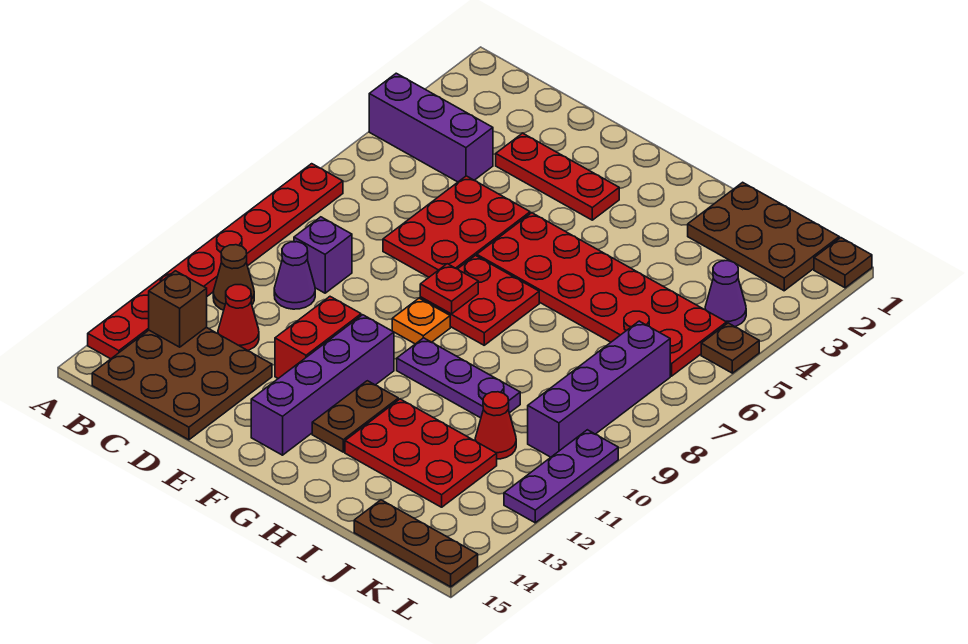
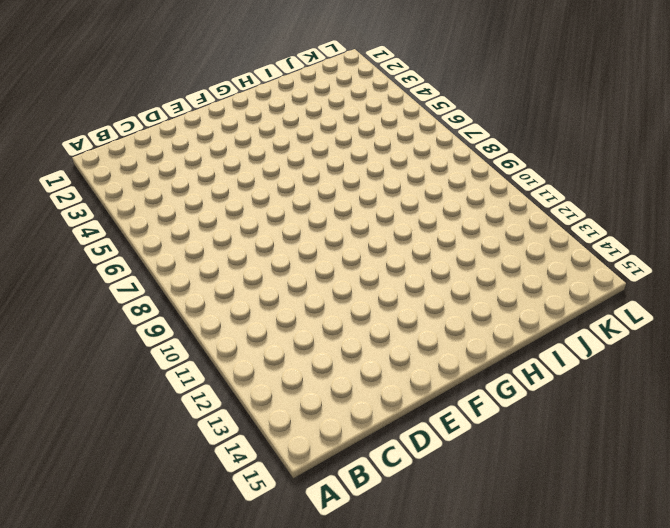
none -> purple brick A4:C4 level 1
none -> red plate A7:A14 level 1
none -> brown cone B11 level 1

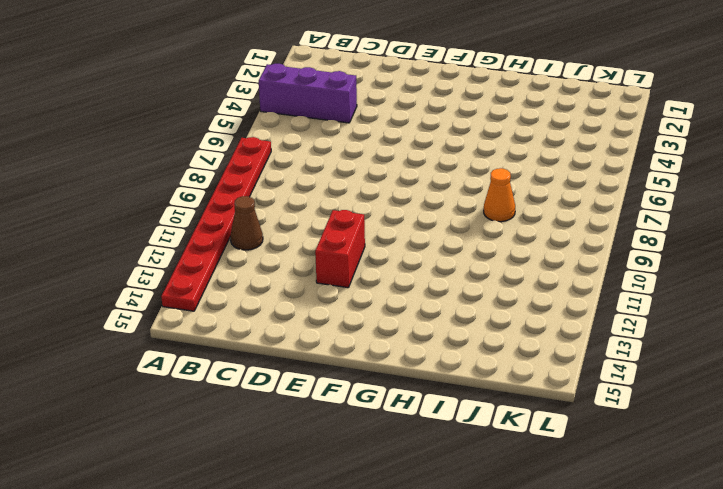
orange cone I8 level 1 -> none
none -> brown plate B13:D15 level 1
none -> purple brick C9 level 1
none -> purple cone C10 level 1

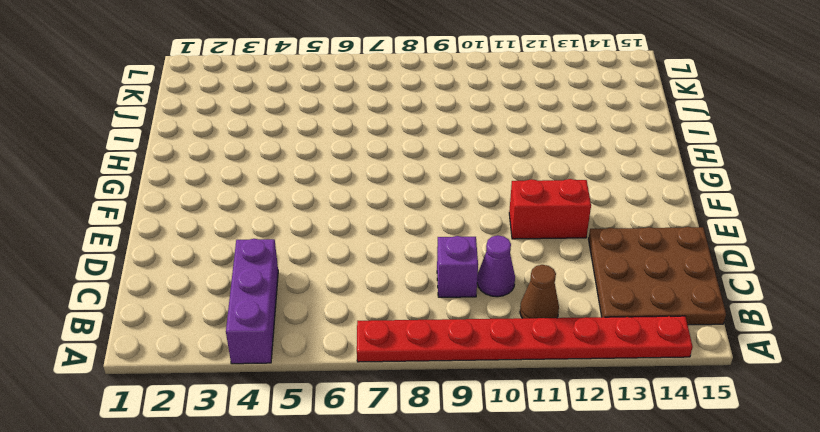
none -> red cone C12 level 1
none -> red plate D3:F3 level 1
none -> red plate D5:E7 level 1

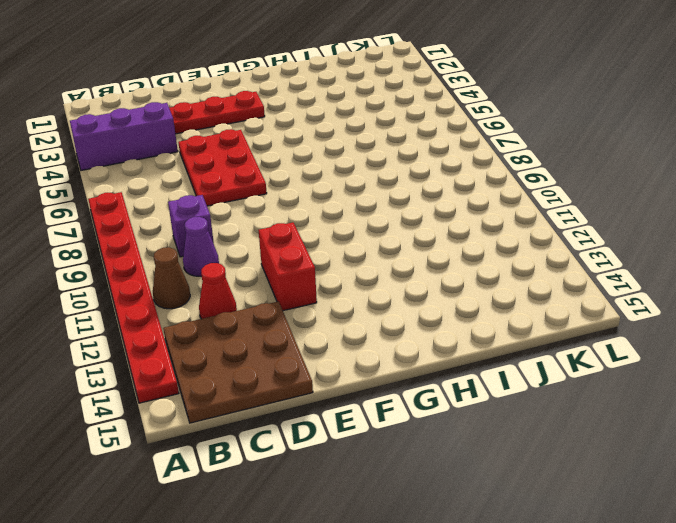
none -> red plate F5:K6 level 1
none -> red plate F7:G8 level 1
none -> orange plate F9 level 1

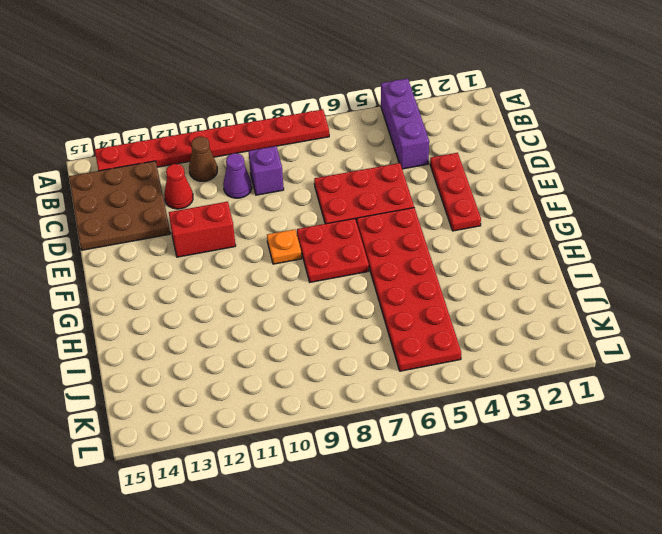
none -> purple brick F11:F14 level 1
none -> purple plate G10:I10 level 1
none -> brown plate G12:G13 level 1

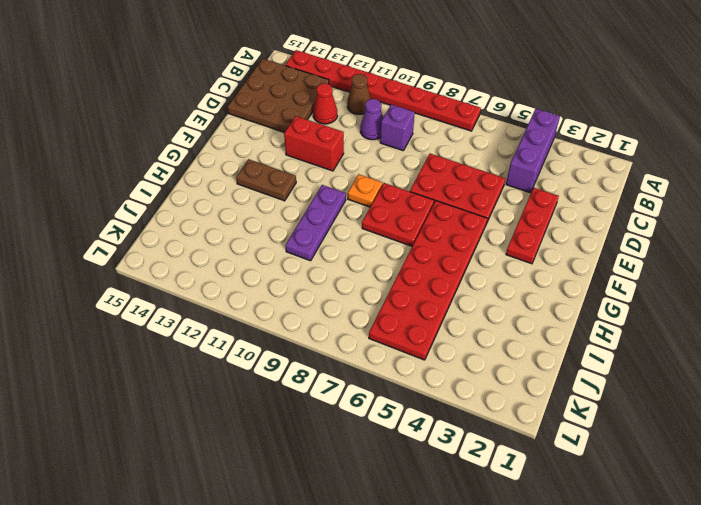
none -> purple brick F11:F14 level 1
none -> red plate H12:J13 level 1
none -> brown plate I1:K2 level 1

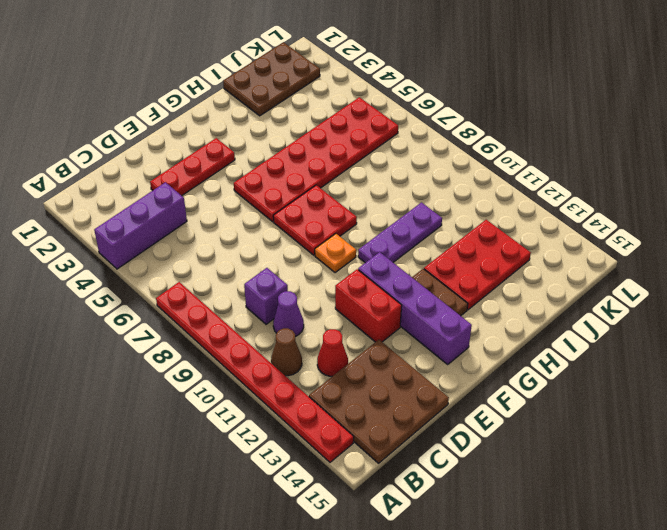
none -> red plate D5:E7 level 1
none -> red cone J11 level 1
none -> brown plate J15:L15 level 1

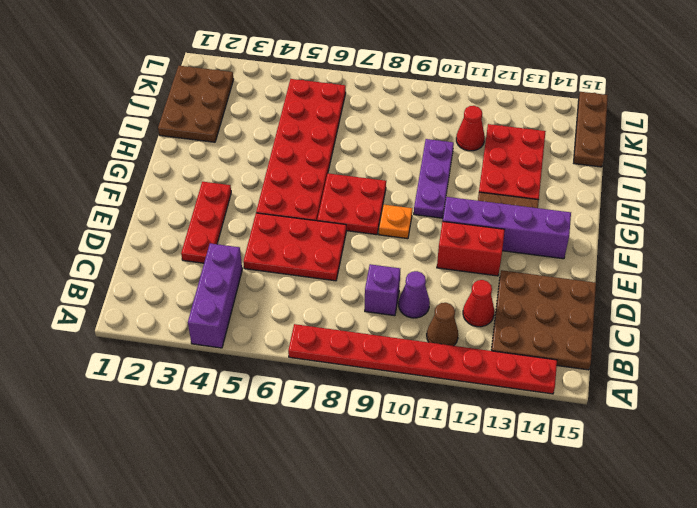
none -> purple cone K4 level 1
none -> purple brick K7:K10 level 1
none -> brown plate L1 level 1

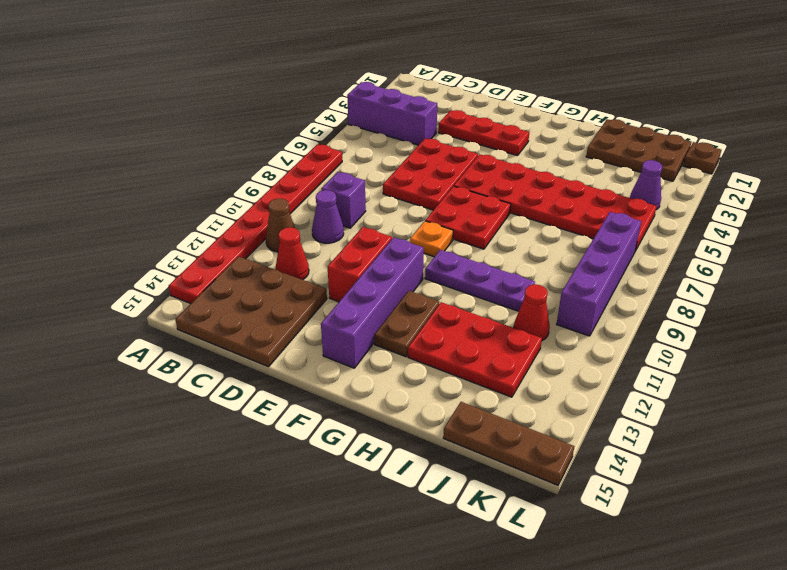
none -> brown plate L5 level 1
none -> purple plate L10:L12 level 1
none -> brown brick B13 level 2

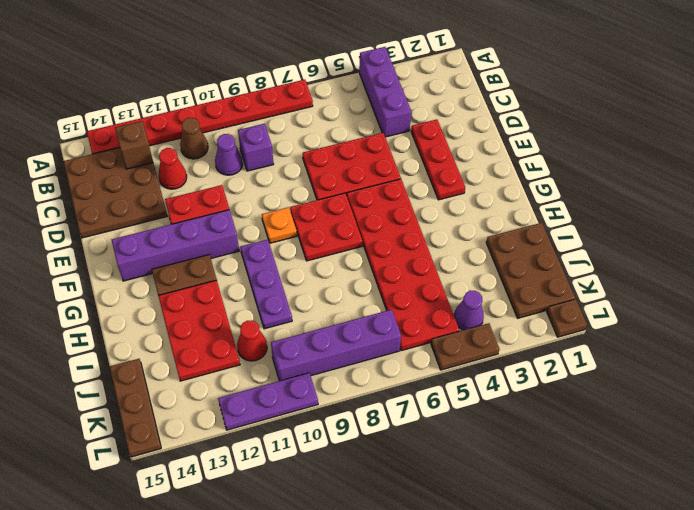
brown plate L4:L5 level 1 -> brown plate L5 level 1
none -> red plate F8 level 2

